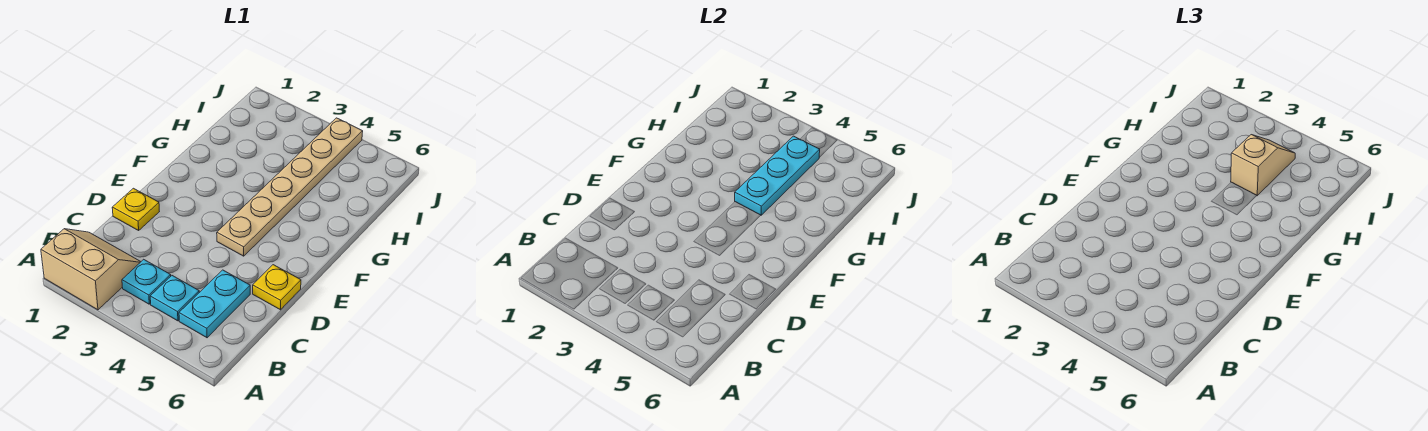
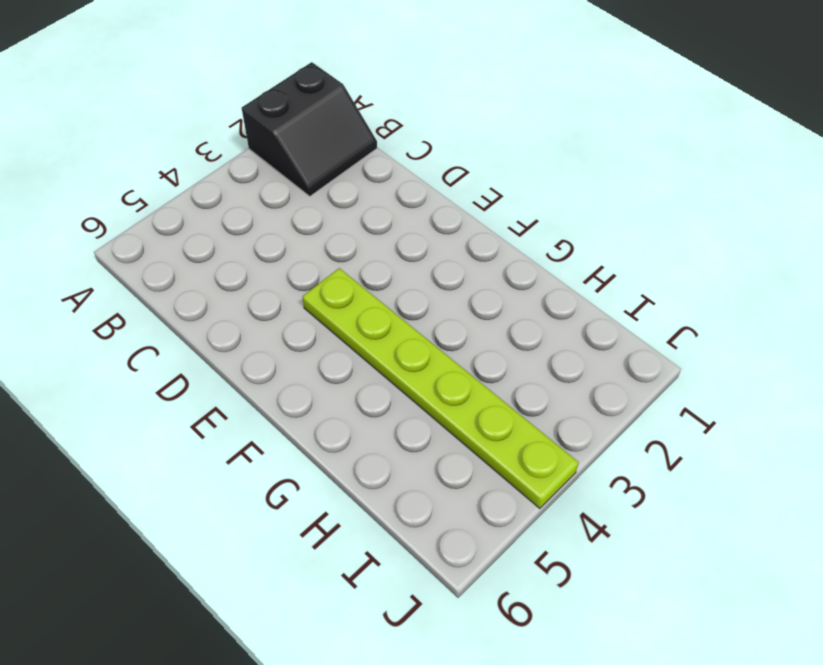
black slope A1:B2 level 1 top A -> tan slope A1:B2 level 1 top A
lime plate E4:J4 level 1 -> tan plate E4:J4 level 1
none -> cyan plate B3 level 1
none -> cyan plate B4 level 1

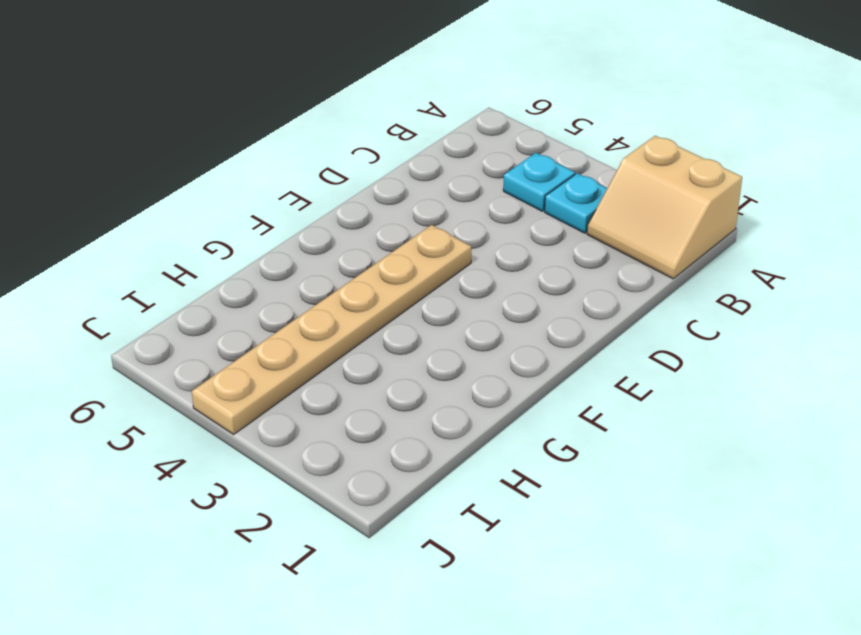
none -> cyan plate B5:C5 level 1
none -> yellow plate D1 level 1

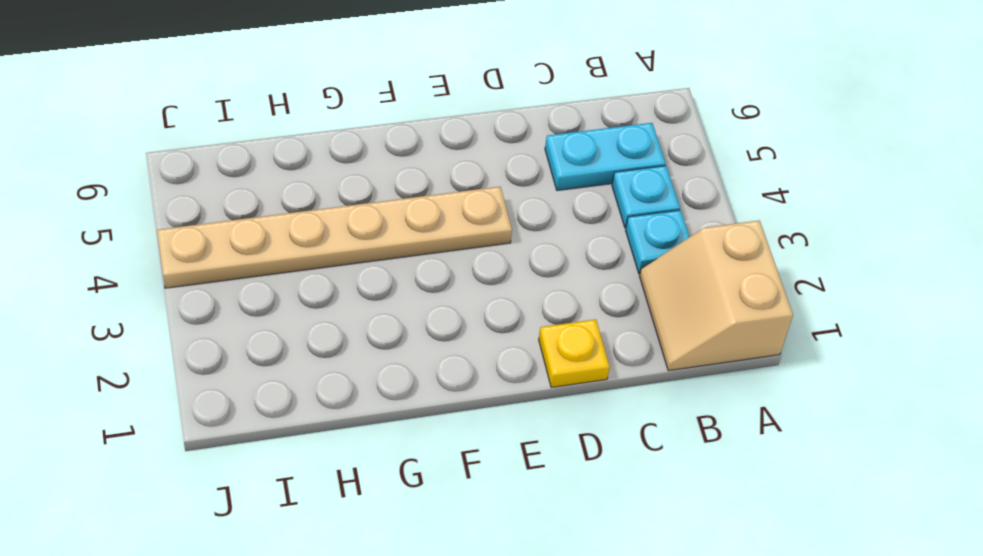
none -> yellow plate D6 level 1
none -> cyan plate G4:I4 level 2

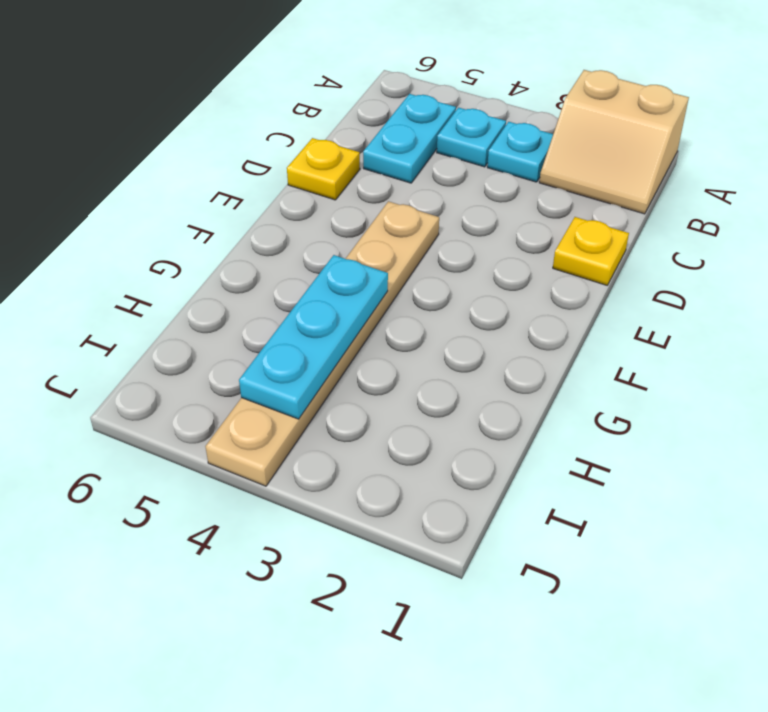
none -> tan slope H4:I4 level 3 top H

